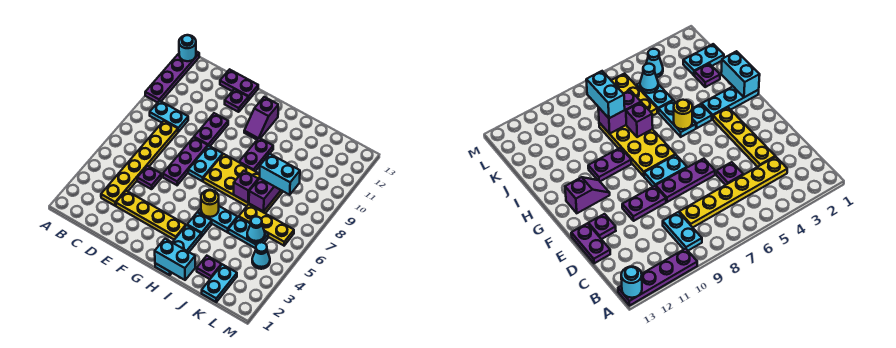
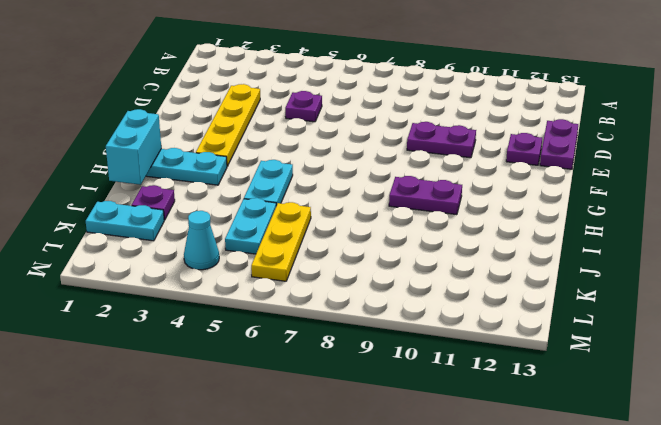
none -> purple plate A10:A13 level 1
none -> cyan plate B9:C9 level 1
none -> yellow plate C3:C8 level 1

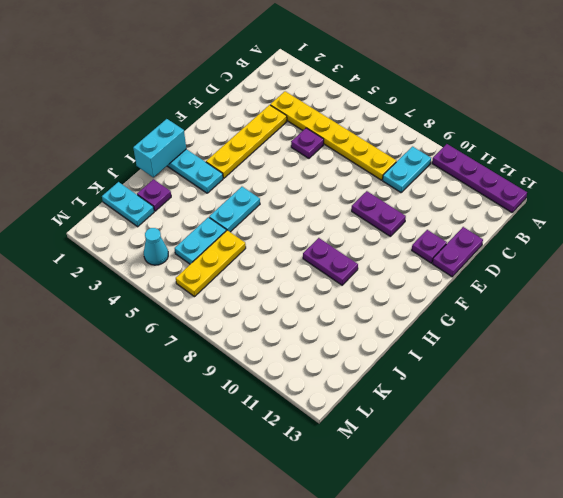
none -> purple plate E6:E8 level 1
none -> cyan plate F7:F8 level 1
none -> yellow plate G7:J8 level 1

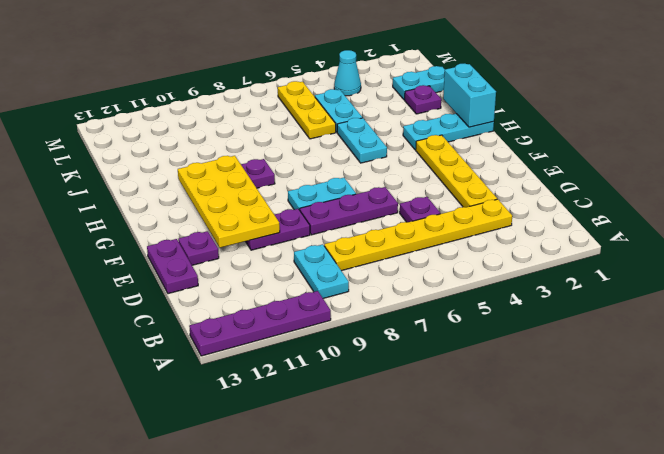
yellow plate E10:H11 level 2 -> yellow plate G7:J8 level 1
none -> purple slope G11:G12 level 1 top 12
none -> cyan plate H4 level 1
none -> cyan round brick A13 level 2

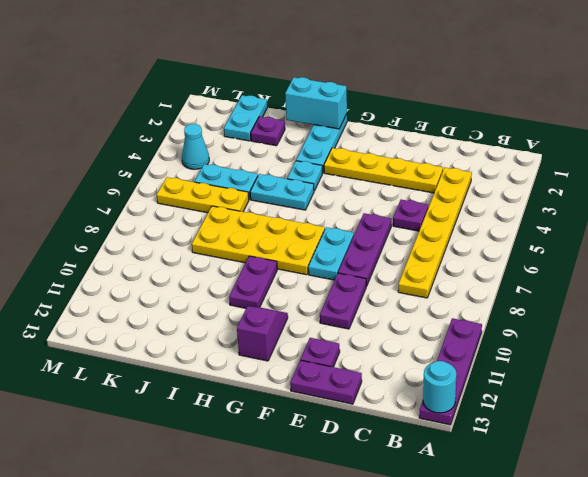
none -> cyan plate B9:C9 level 1
none -> yellow round brick H5 level 2
none -> purple brick I7 level 2

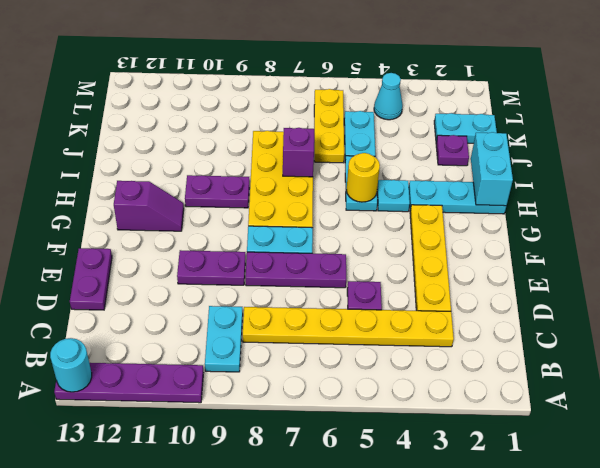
none -> purple plate E12 level 1
none -> purple brick J7:J8 level 2
none -> cyan cone K5 level 2

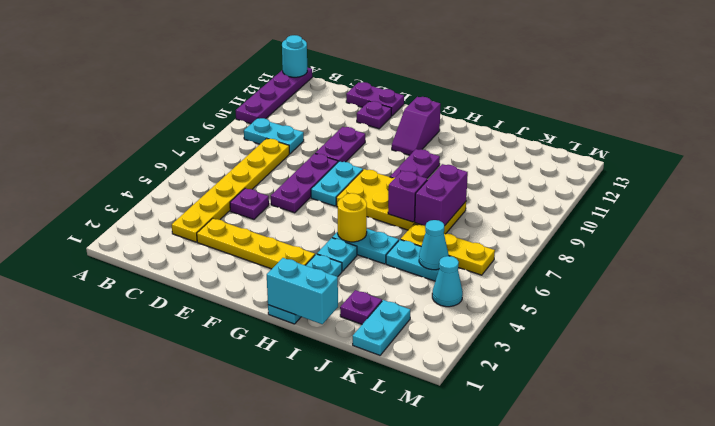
none -> cyan brick J8:K8 level 3

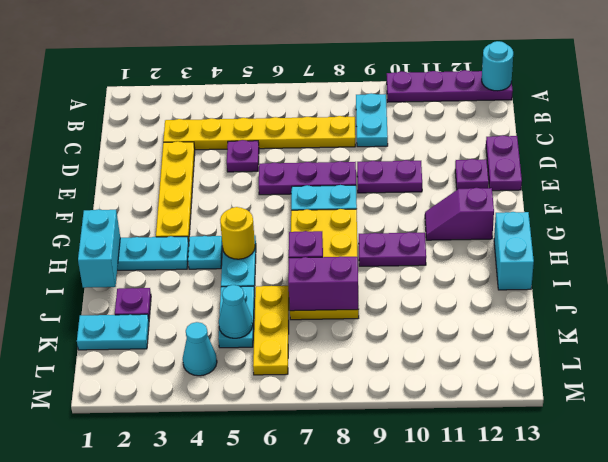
cyan brick H13:I13 level 1 -> cyan brick J8:K8 level 3

